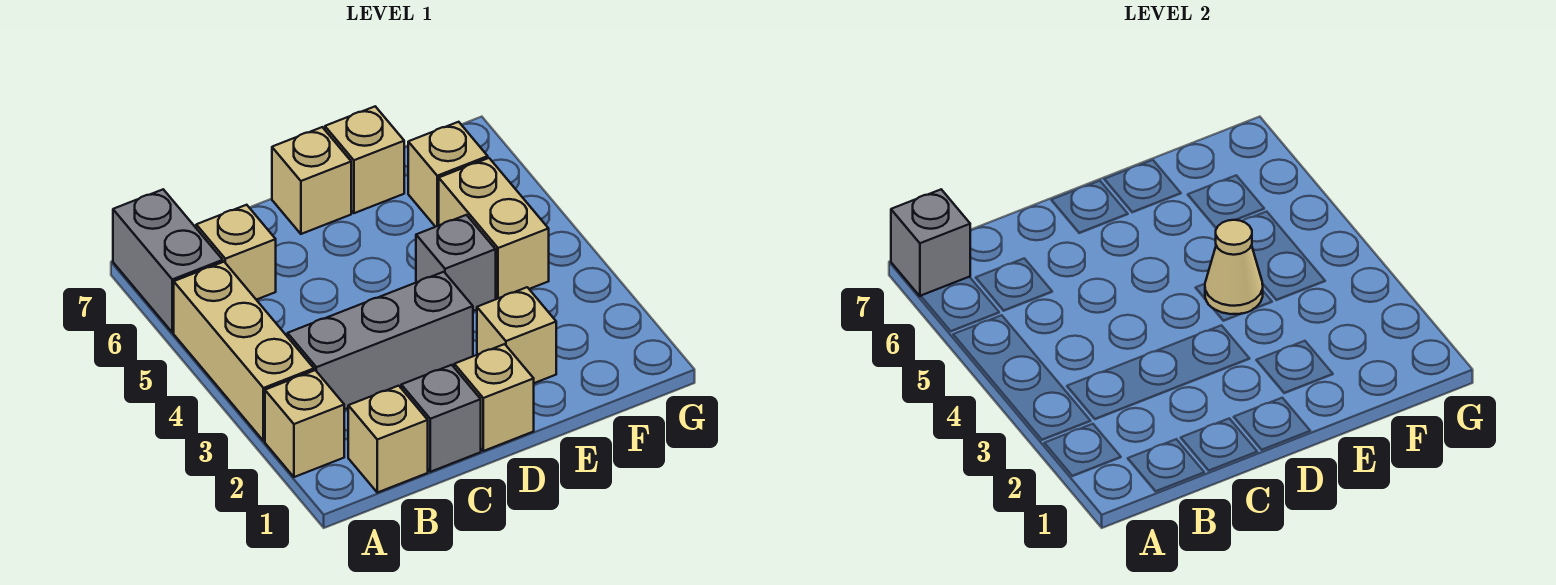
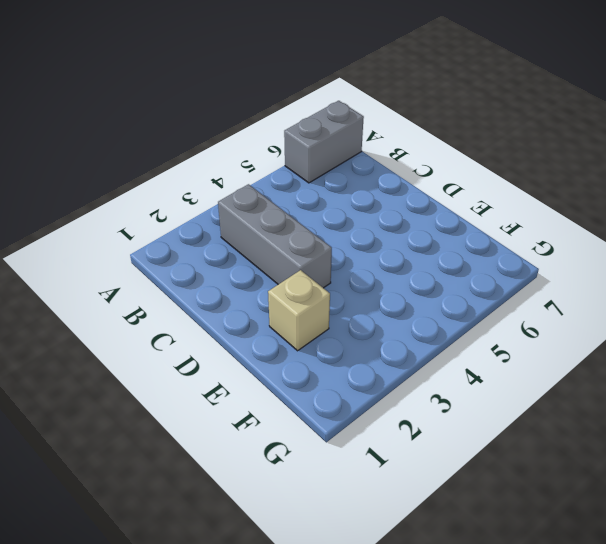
none -> tan brick A2 level 1
none -> tan brick A3:A5 level 1
none -> tan brick B1 level 1

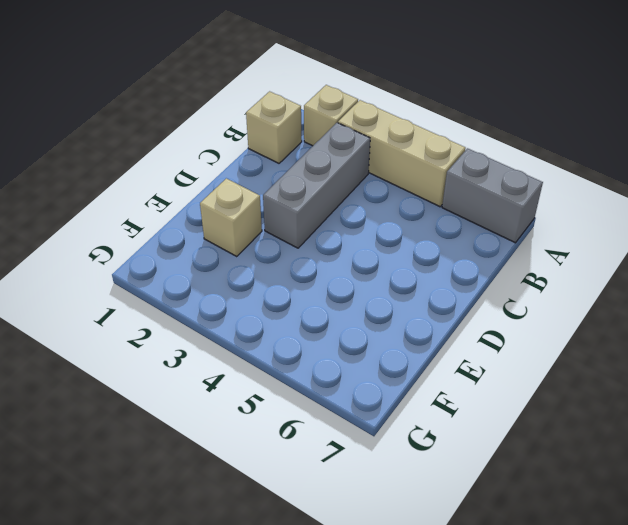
none -> tan brick B6 level 1
none -> grey brick C1 level 1
none -> tan brick D1 level 1

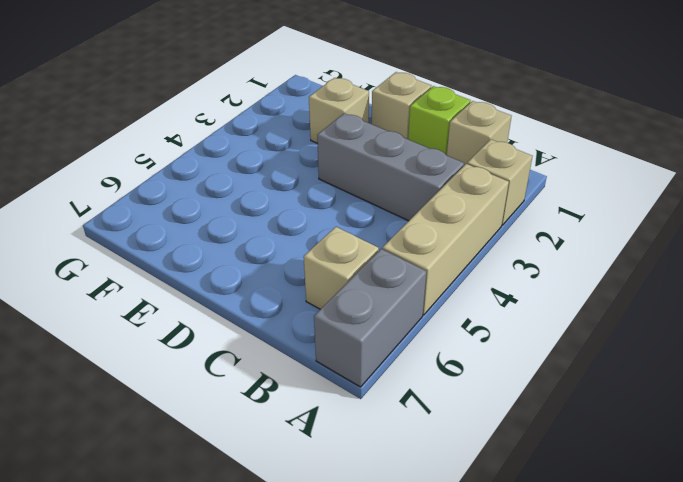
lime brick C1 level 1 -> grey brick C1 level 1
none -> tan brick D7 level 1
none -> grey brick E4 level 1
none -> tan brick E7 level 1

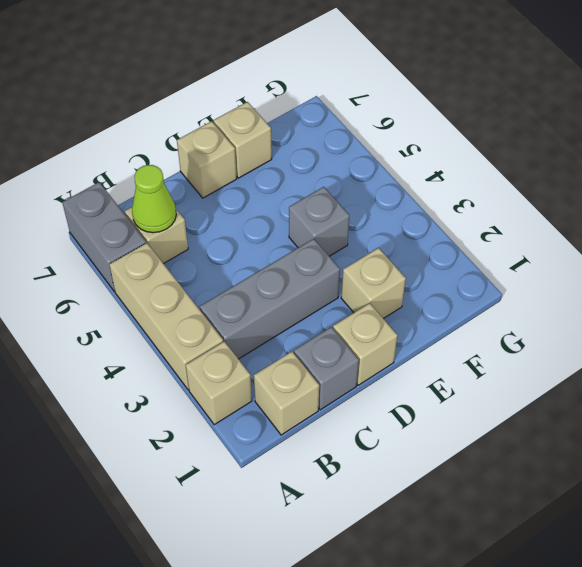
lime cone B6 level 2 -> none
none -> tan brick F4:F5 level 1
none -> tan brick F6 level 1
none -> grey brick A7 level 2

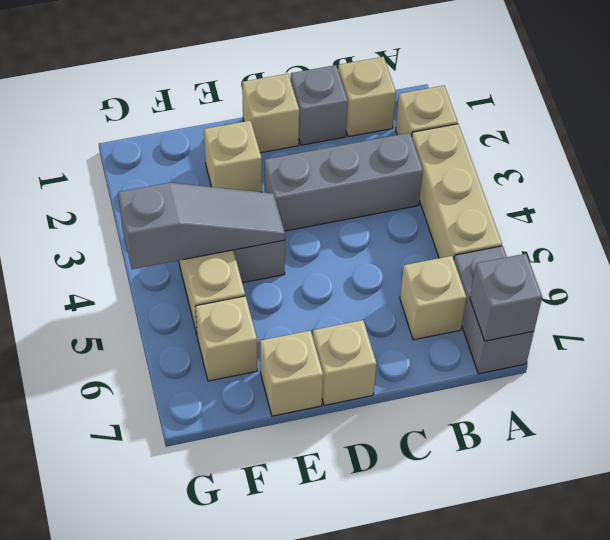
grey slope E4:G4 level 2 top G -> tan cone E4 level 2

